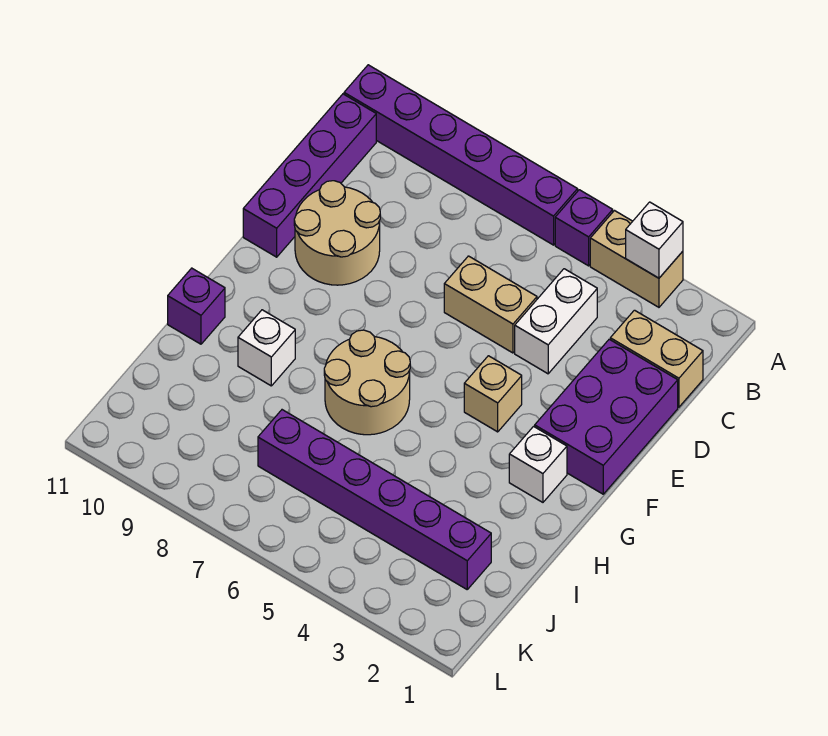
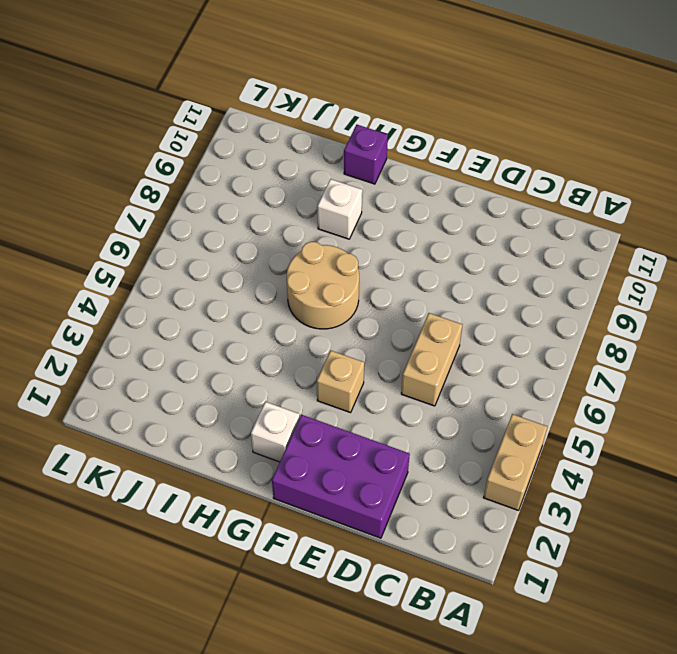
none -> purple brick A5 level 1
none -> purple brick A6:A11 level 1
none -> purple brick B11:E11 level 1

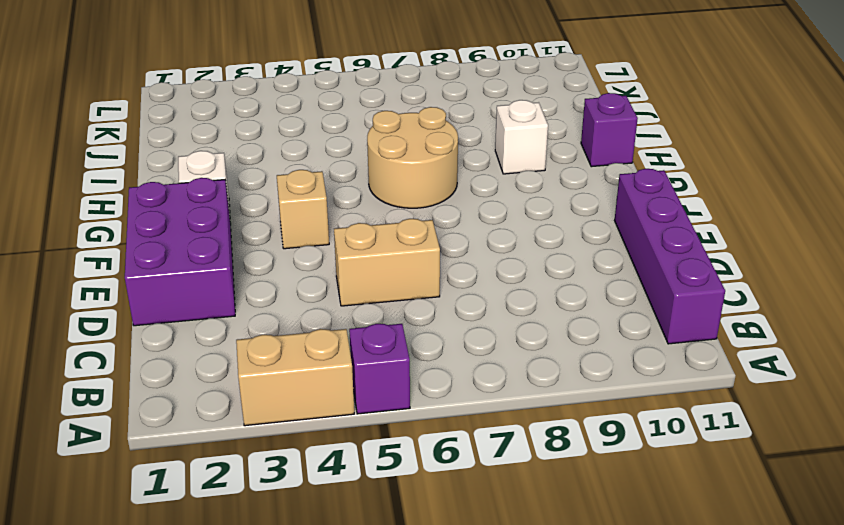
none -> purple brick A6:A11 level 1
none -> tan brick C1:C2 level 1
none -> white brick C4:D4 level 1

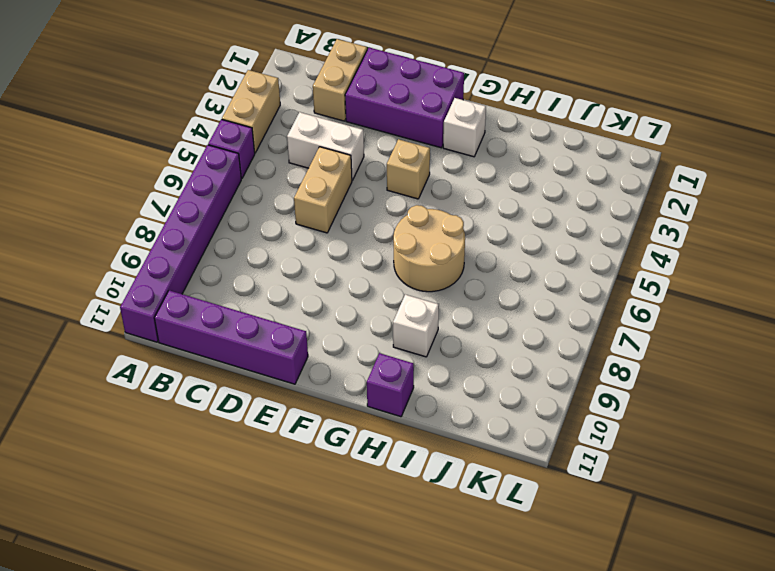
none -> tan round brick D9:E10 level 1
none -> purple brick J2:J7 level 1
none -> white brick A3 level 2

